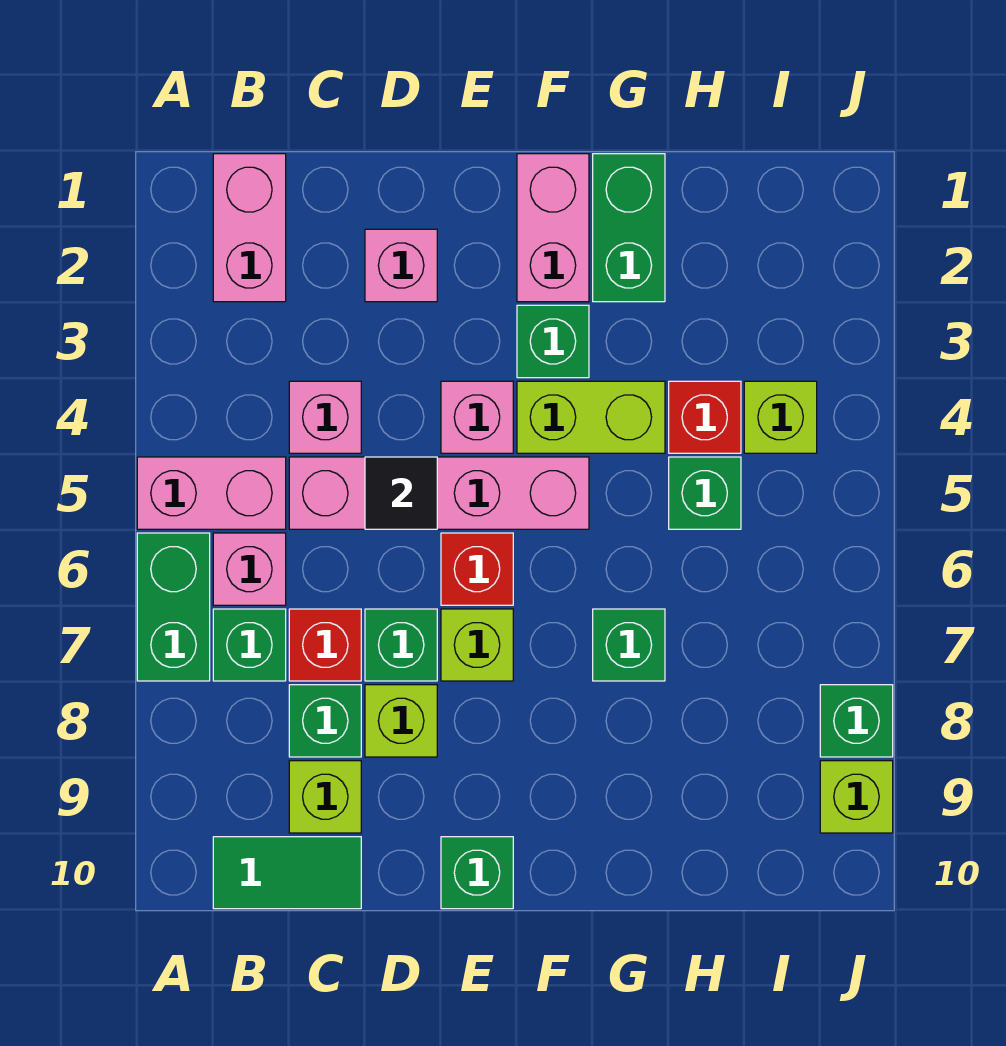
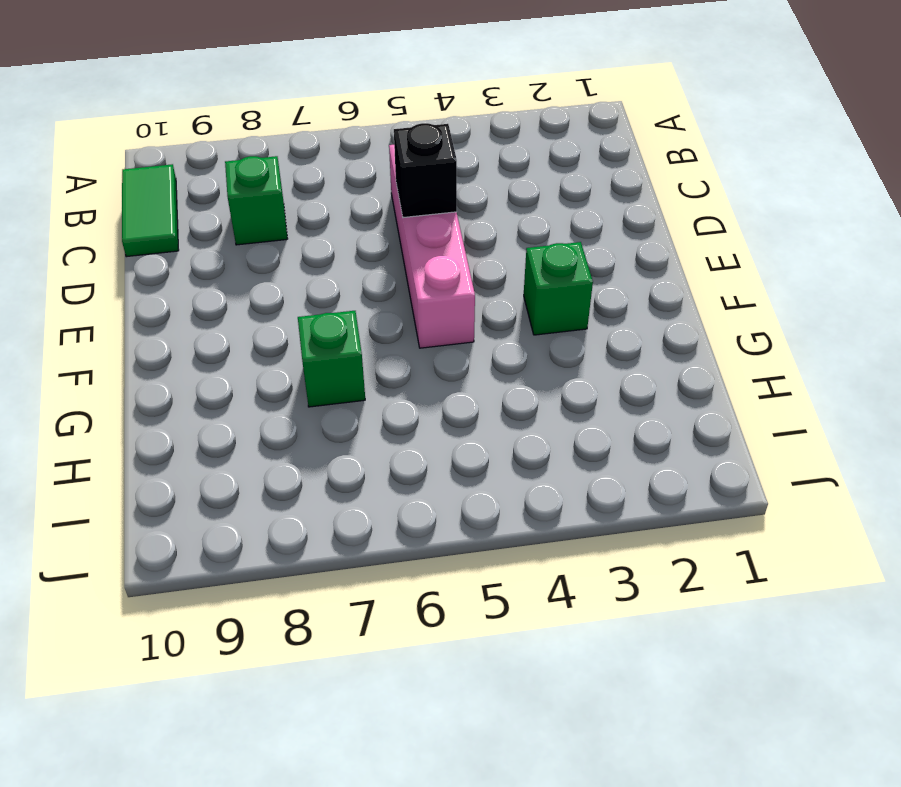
black brick D5 level 2 -> black tile D5 level 2
none -> pink brick A5:B5 level 1
none -> green brick A6:A7 level 1
none -> pink brick B1:B2 level 1

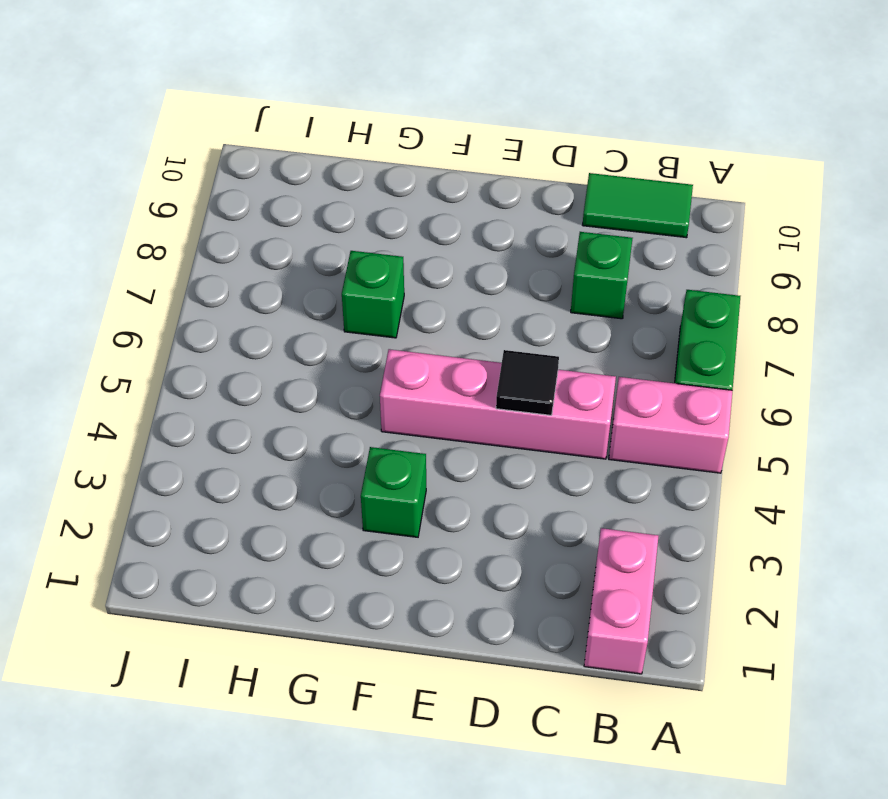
none -> pink brick B6 level 1
none -> green brick B7 level 1
none -> pink brick C4 level 1

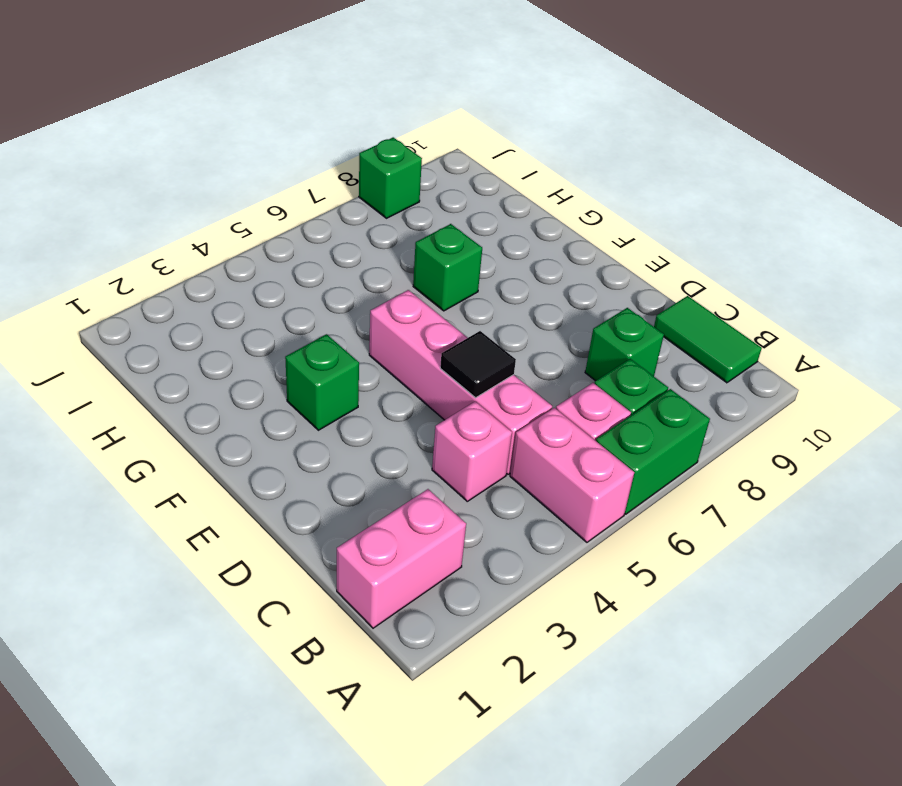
none -> red brick C7 level 1
none -> lime brick C9 level 1
none -> pink brick D2 level 1

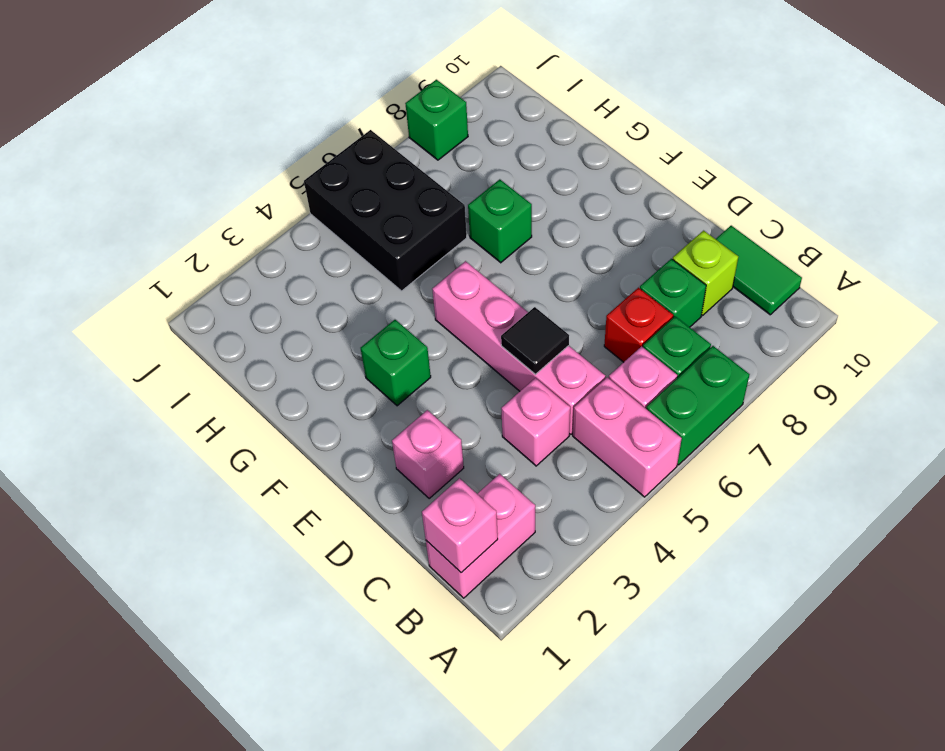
pink brick B1 level 2 -> pink brick E4 level 1
black brick H5:J6 level 1 -> green brick H5 level 1
none -> green brick D7 level 1
none -> lime brick D8 level 1
none -> red brick E6 level 1

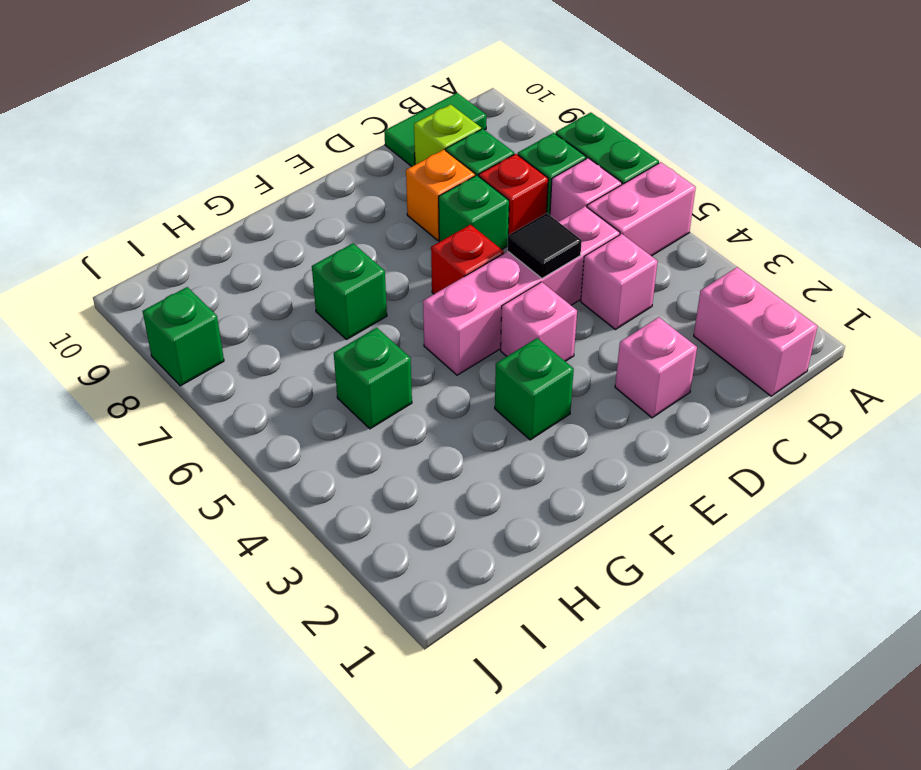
orange brick D8 level 1 -> lime brick D8 level 1
none -> lime brick E7 level 1
none -> green brick E10 level 1
none -> pink brick F1:F2 level 1

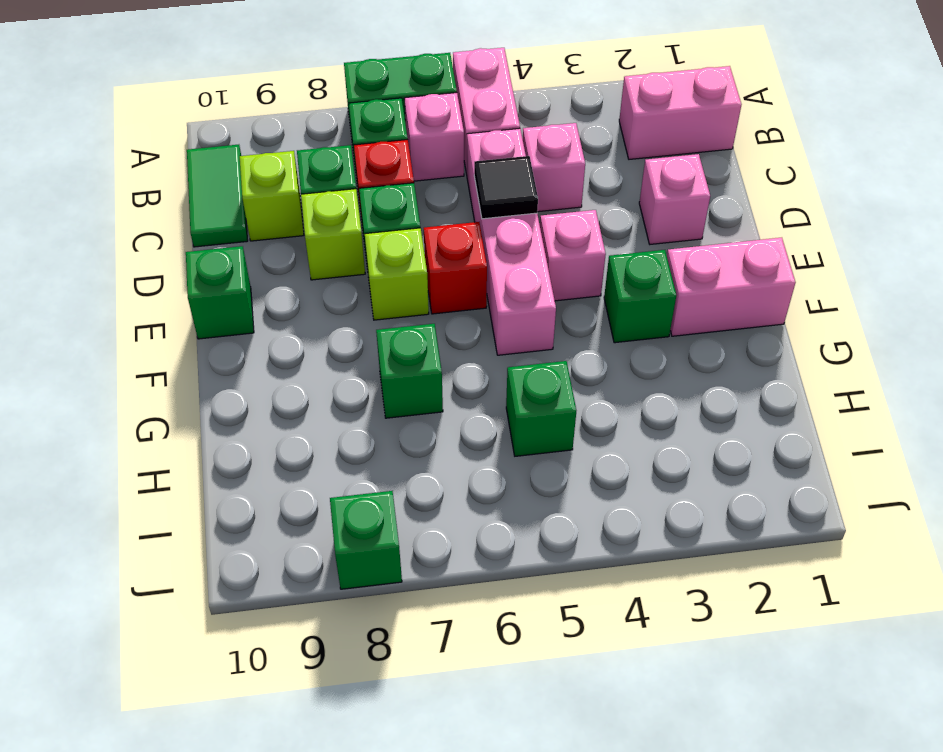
none -> lime brick F4:G4 level 1
none -> green brick G1:G2 level 1
none -> red brick H4 level 1

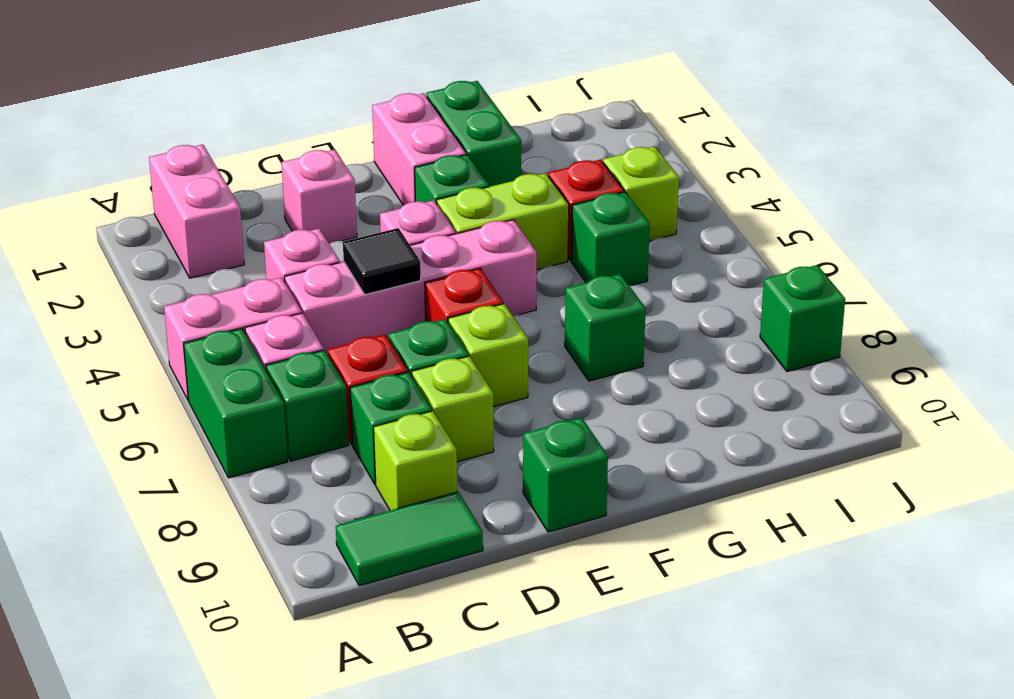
none -> lime brick J9 level 1

